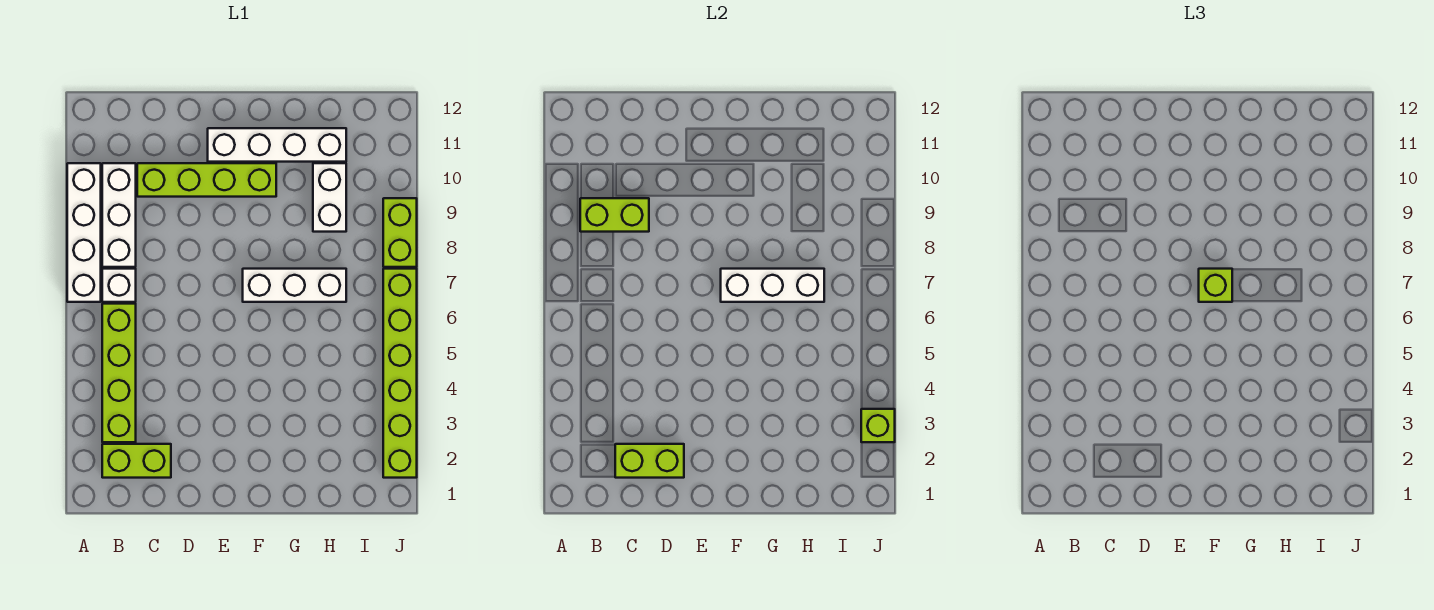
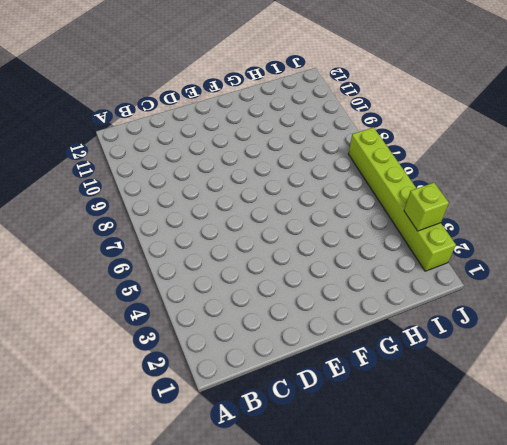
none -> white brick A7:A10 level 1
none -> lime brick B2:C2 level 1
none -> lime brick B3:B6 level 1

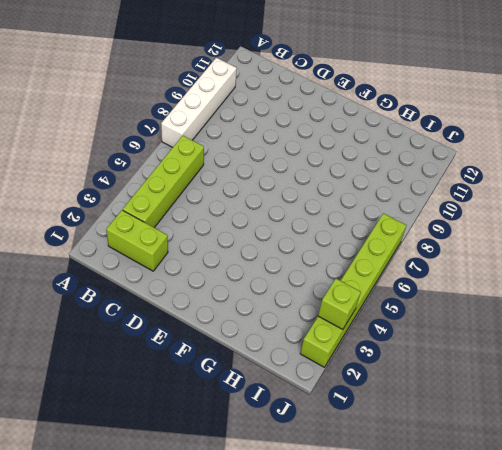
none -> white brick B7 level 1
none -> white brick B8:B10 level 1
none -> lime brick C10:F10 level 1

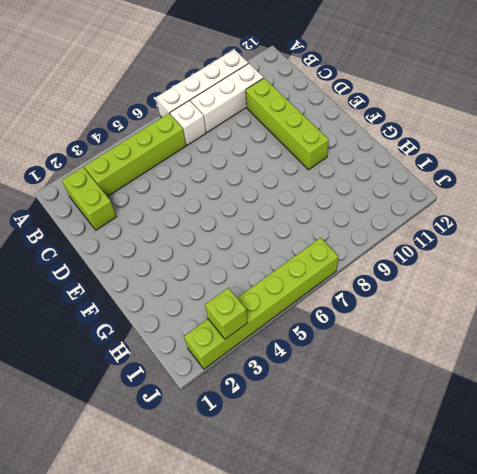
none -> white brick E11:H11 level 1
none -> white brick F7:H7 level 1
none -> white brick H9:H10 level 1

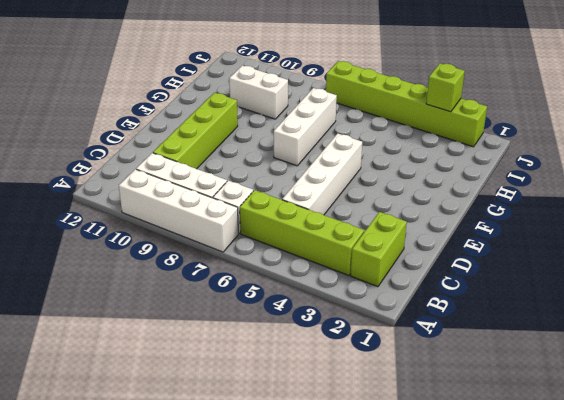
white brick C5:F5 level 1 -> white brick E11:H11 level 1
none -> lime brick J8:J9 level 1
none -> lime brick B9:C9 level 2
none -> lime brick C2:D2 level 2

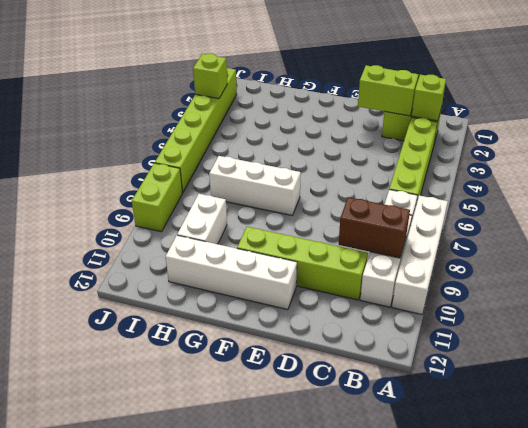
lime brick B2 level 2 -> lime brick F7 level 3
brown brick B9:C9 level 2 -> lime brick B9:C9 level 2
none -> white brick F7:H7 level 2

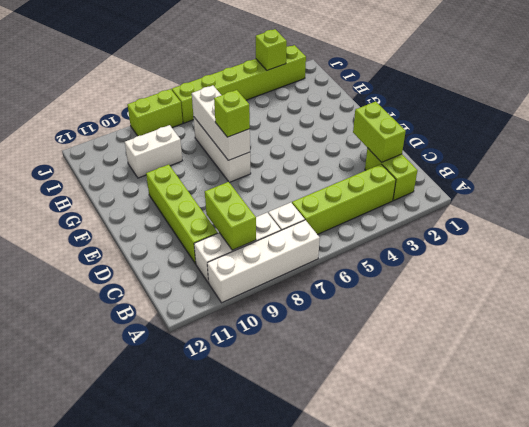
none -> white brick E11:H11 level 1

